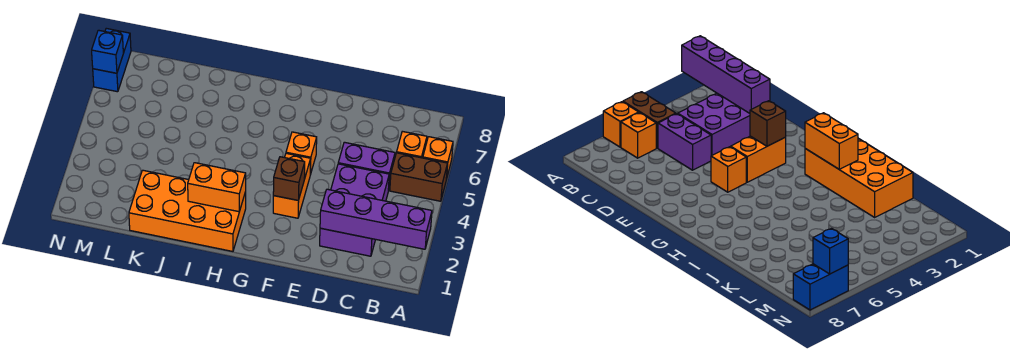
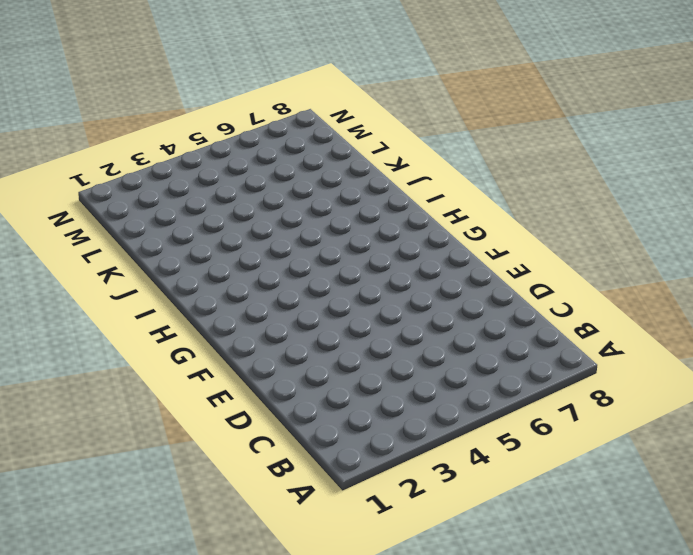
none -> brown brick A5:B5 level 1
none -> orange brick A6 level 1
none -> orange brick B6 level 1

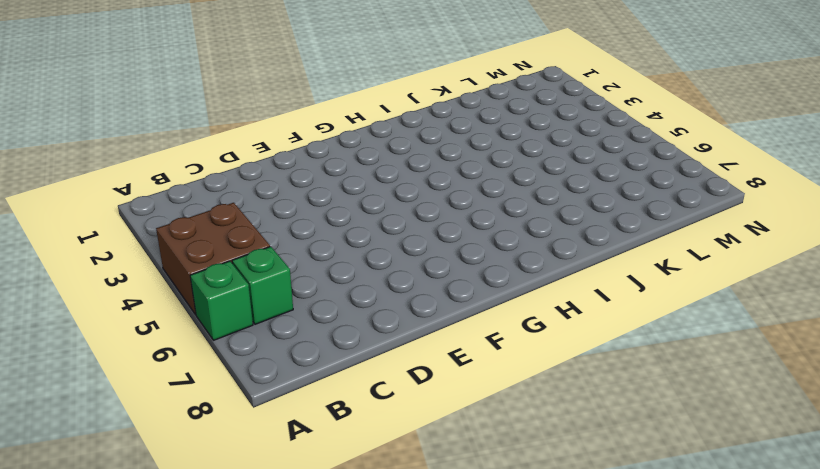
brown brick A4:B5 level 1 -> brown brick A5:B5 level 1
green brick A6 level 1 -> orange brick A6 level 1
green brick B6 level 1 -> orange brick B6 level 1
none -> purple brick C2:D4 level 1
none -> purple brick C5:D5 level 1
none -> orange brick F3:F4 level 1

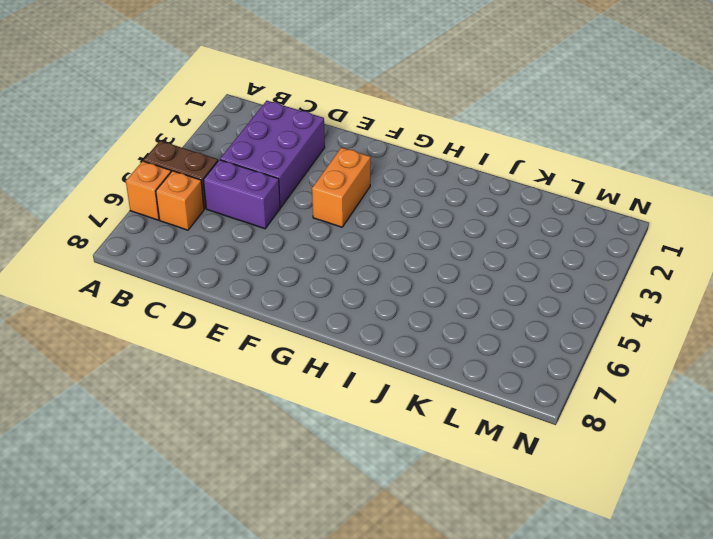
none -> orange brick F5 level 1
none -> orange brick H1:K2 level 1
none -> blue brick N7:N8 level 1

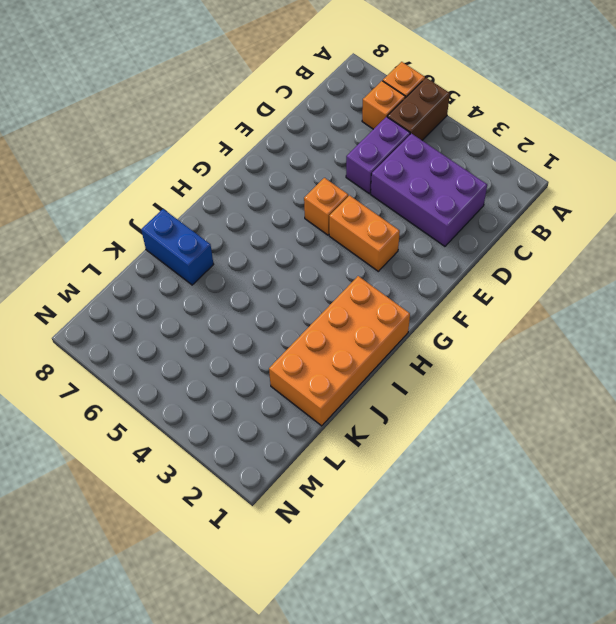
blue brick J7:J8 level 1 -> blue brick N7:N8 level 1
none -> purple brick A2:D2 level 2
none -> brown brick F3 level 2
none -> orange brick H2:I2 level 2

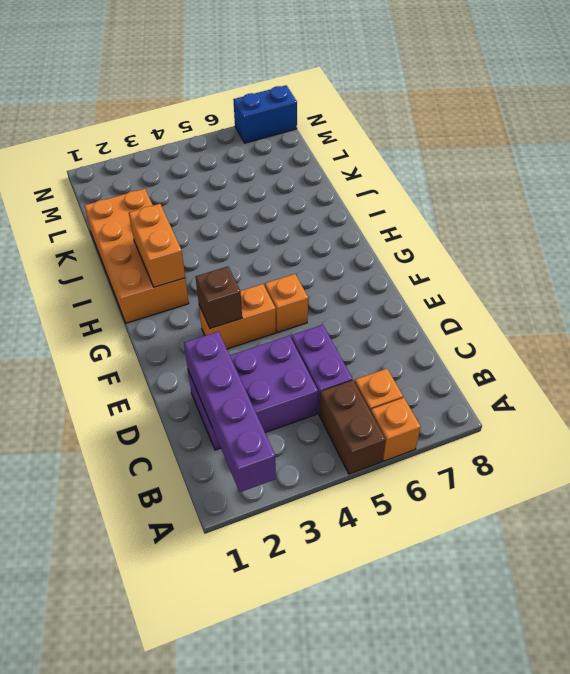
none -> blue brick N7 level 2

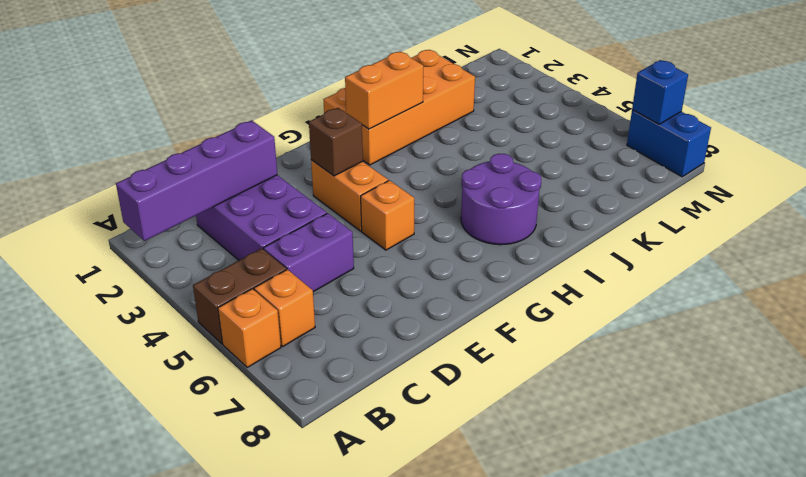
purple round brick H6:I7 level 1 -> none

